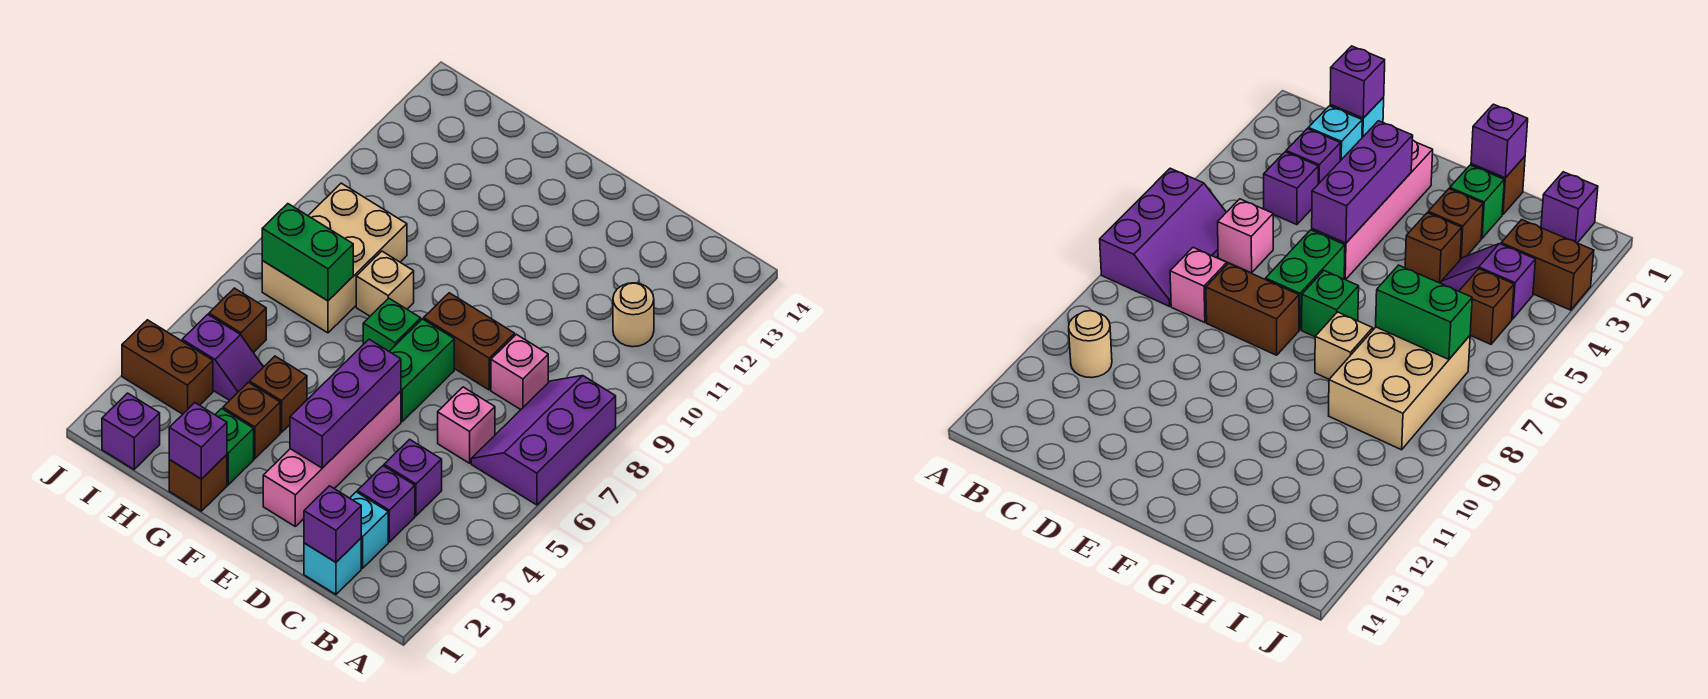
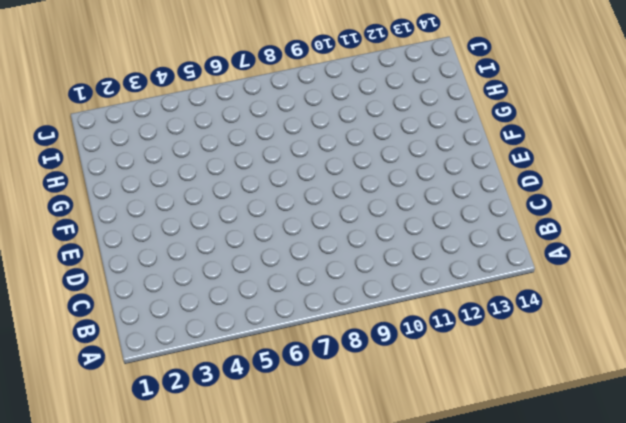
none -> purple slope A6:B8 level 1 top A
none -> tan round brick B11 level 1
none -> cyan brick C1 level 1

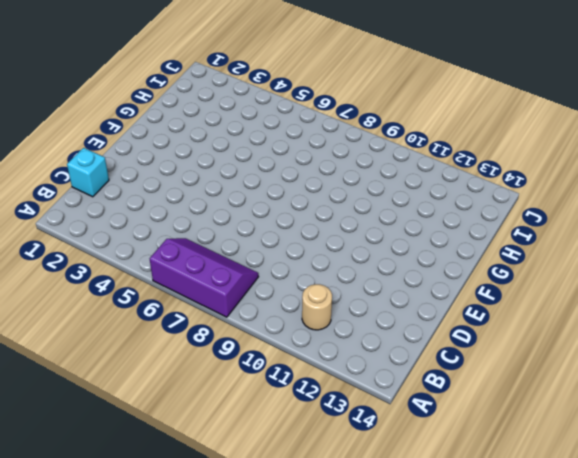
none -> cyan brick C2 level 1
none -> purple brick C3 level 1
none -> purple brick C4 level 1

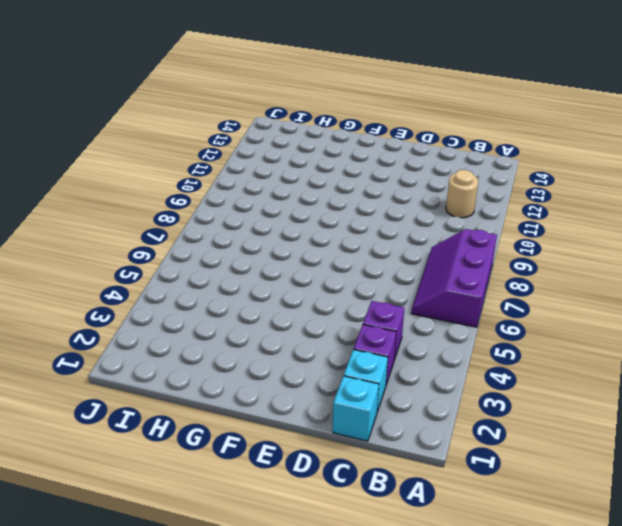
none -> pink brick C6 level 1
none -> pink brick C8 level 1
none -> brown brick D8:E8 level 1

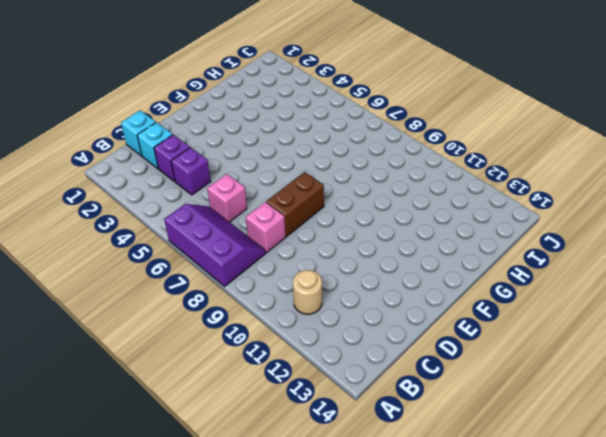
none -> pink brick E2:E5 level 1
none -> green brick E6:E7 level 1
none -> green brick F7 level 1

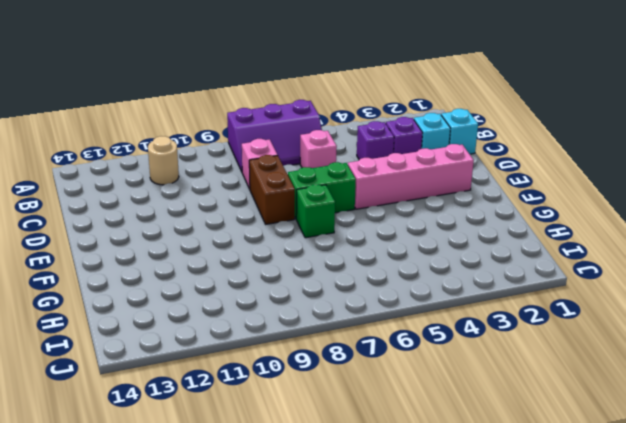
none -> brown brick G1 level 1
none -> green brick G2 level 1
none -> brown brick G3 level 1

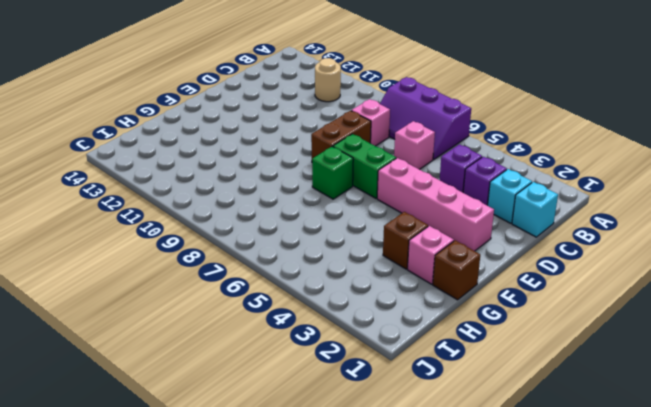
pink brick G2 level 1 -> green brick G2 level 1
none -> brown brick G4 level 1
none -> tan brick G8 level 1
none -> purple slope H4:I4 level 1 top I

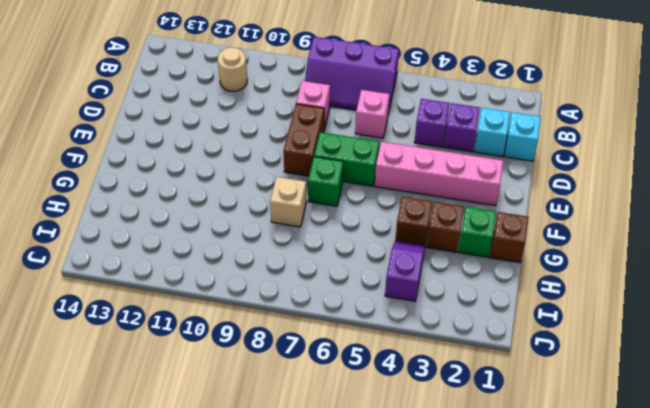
none -> tan brick H7:I9 level 1
none -> purple brick I1 level 1
none -> brown brick I3:J3 level 1

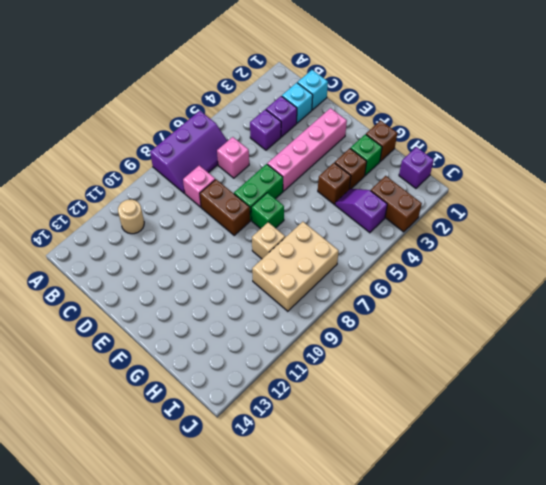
none -> brown brick I5 level 1
none -> purple brick C1 level 2
none -> purple brick E3:E5 level 2

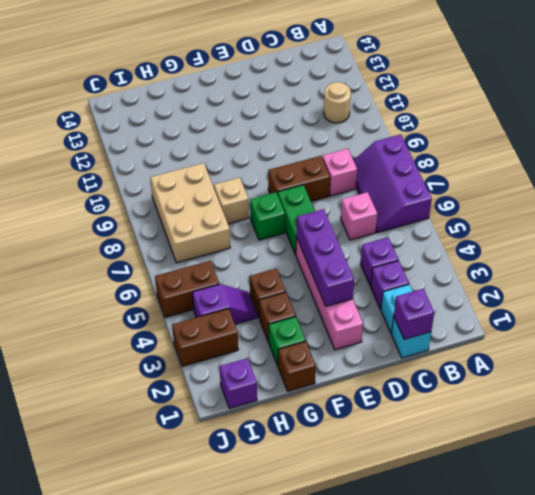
brown brick I5:J5 level 1 -> brown brick I5 level 1
none -> purple brick G1 level 2
none -> green brick H7:I7 level 2

